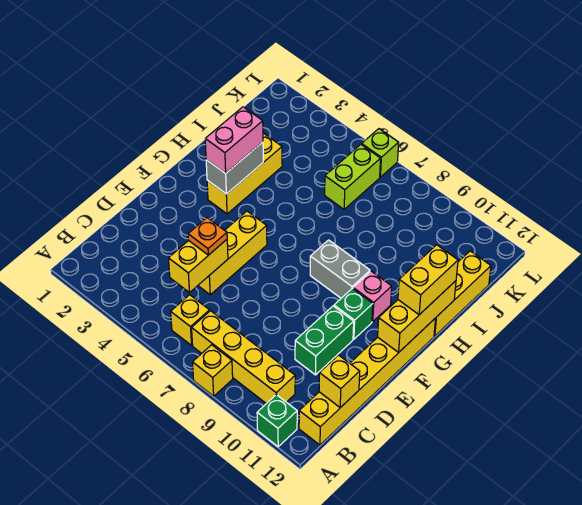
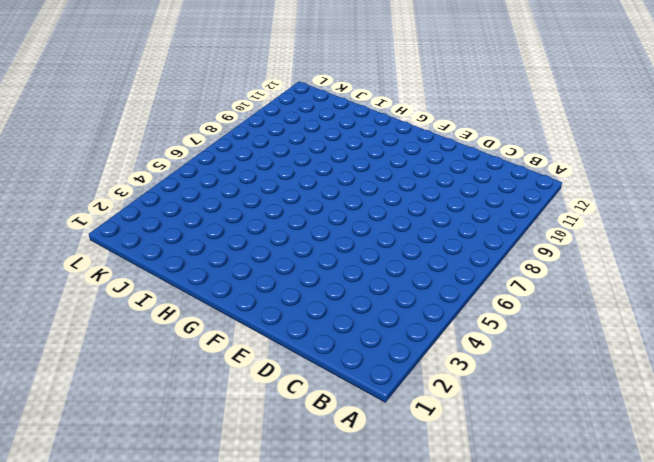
none -> yellow brick A8 level 1
none -> green brick A11 level 1
none -> yellow brick B6 level 1

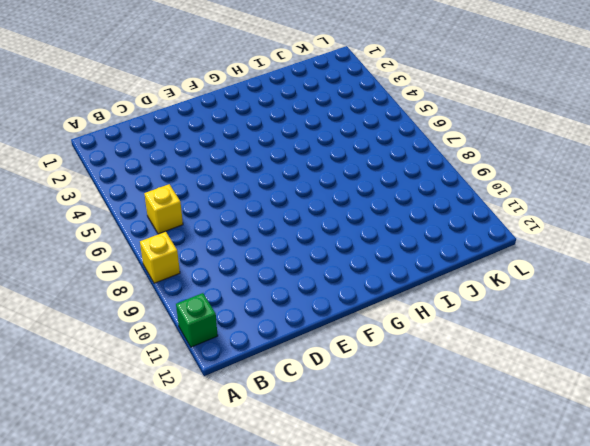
none -> yellow brick B7:B10 level 1
none -> yellow brick B12:G12 level 1
none -> yellow brick D5:F5 level 1

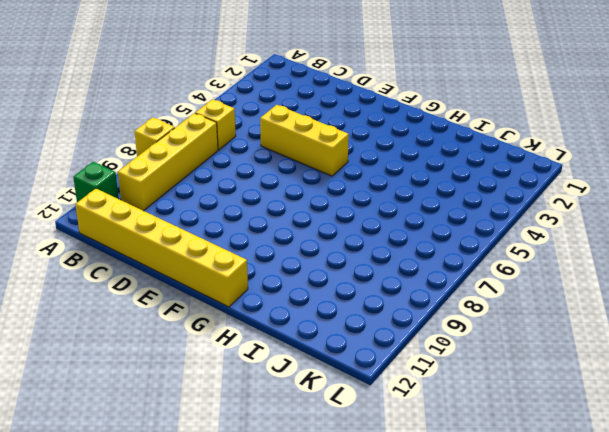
none -> green brick D10:E10 level 1
none -> green brick F10 level 1
none -> yellow brick G3:I3 level 1

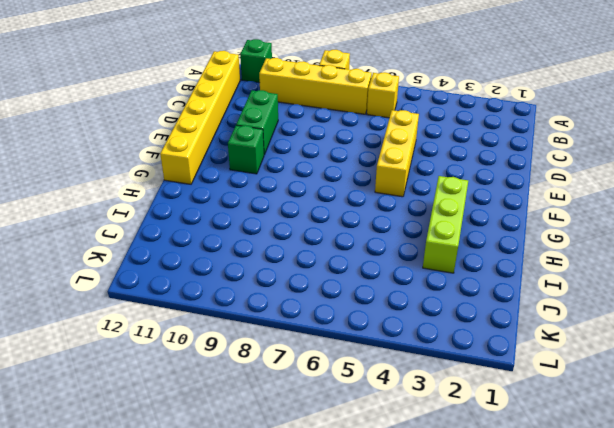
lime brick G3:I3 level 1 -> yellow brick G3:I3 level 1
none -> grey brick G8:G9 level 1
none -> pink brick G10 level 1
none -> yellow brick H12:J12 level 1

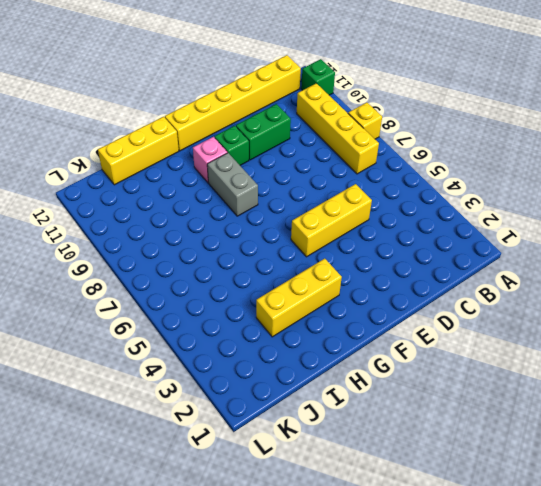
none -> yellow brick B6 level 1
none -> lime brick J6:K6 level 1
none -> lime brick L6 level 1

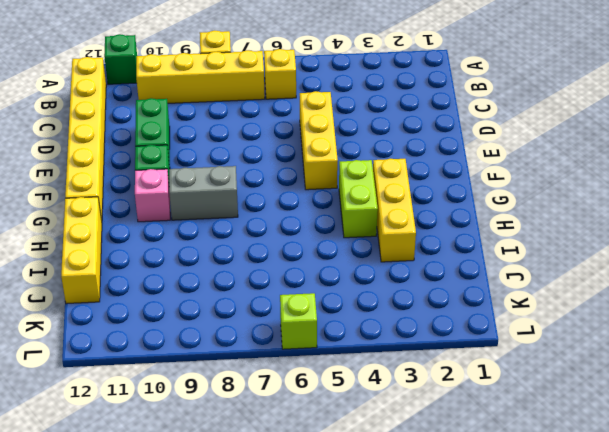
lime brick G4:H4 level 1 -> lime brick J6:K6 level 1
none -> yellow brick C5:D5 level 2
none -> yellow brick C12 level 2
none -> yellow brick F12:H12 level 2

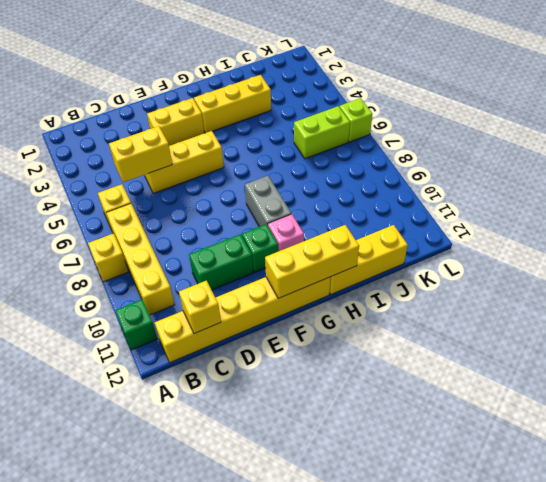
yellow brick E3:F3 level 1 -> yellow brick G12:H12 level 3
none -> grey brick G3:H3 level 2
none -> orange plate D5 level 3
none -> pink brick G3:H3 level 3

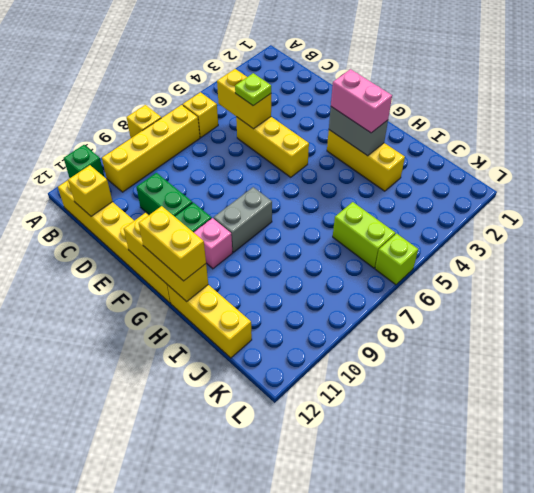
lime plate D5 level 3 -> orange plate D5 level 3

